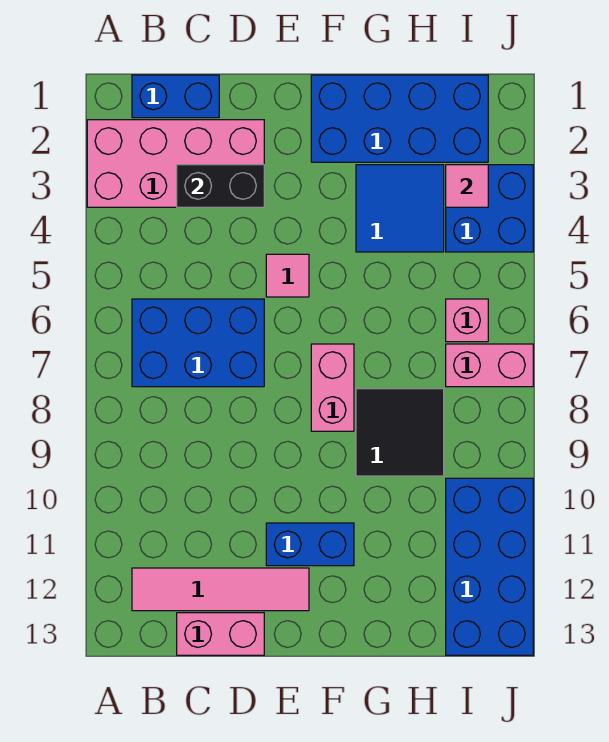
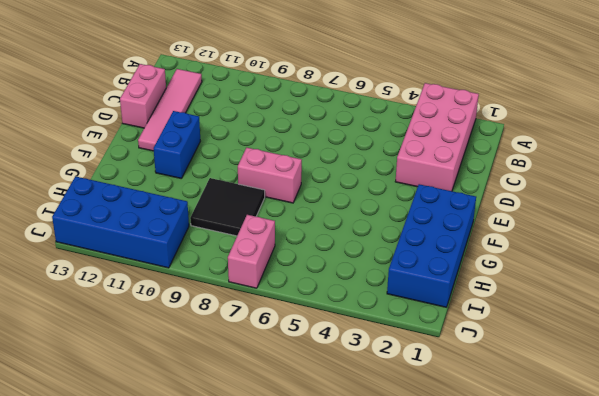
none -> blue brick B1:C1 level 1
none -> blue brick B6:D7 level 1
none -> pink tile E5 level 1

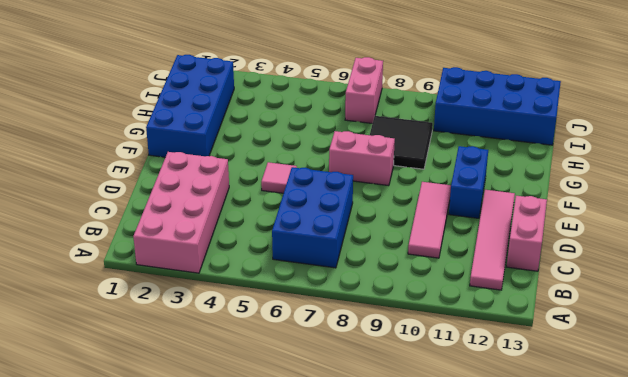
pink tile C10:E10 level 1 -> none
none -> blue brick B1:C1 level 1
none -> blue tile G3:H4 level 1
none -> blue brick I3:J4 level 1

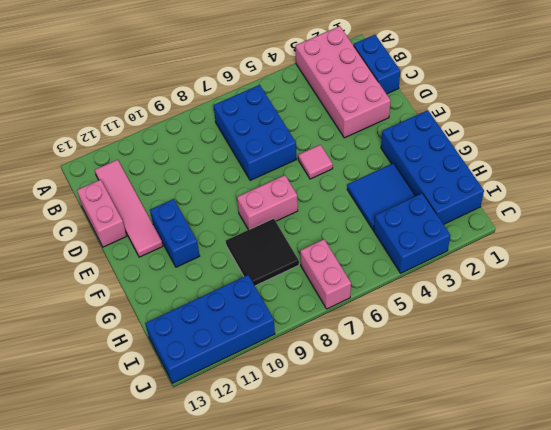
none -> pink brick I6 level 1
none -> black brick C3:D3 level 2
none -> pink tile I3 level 2

